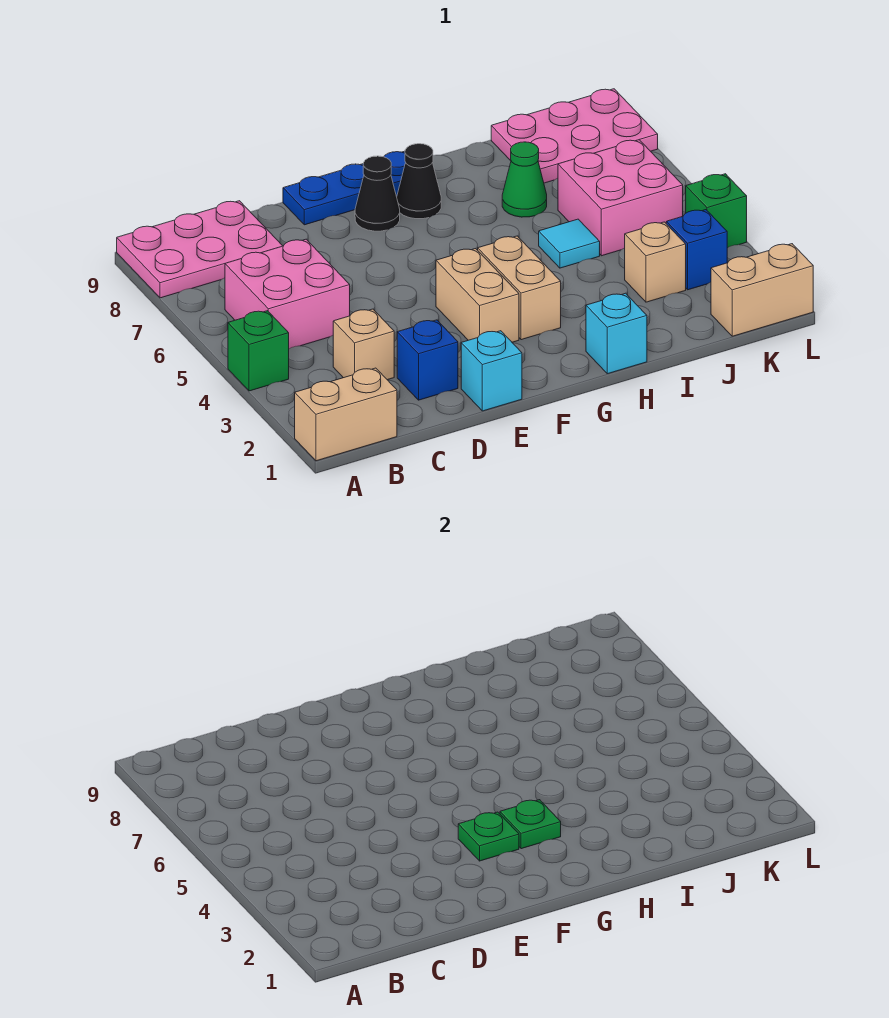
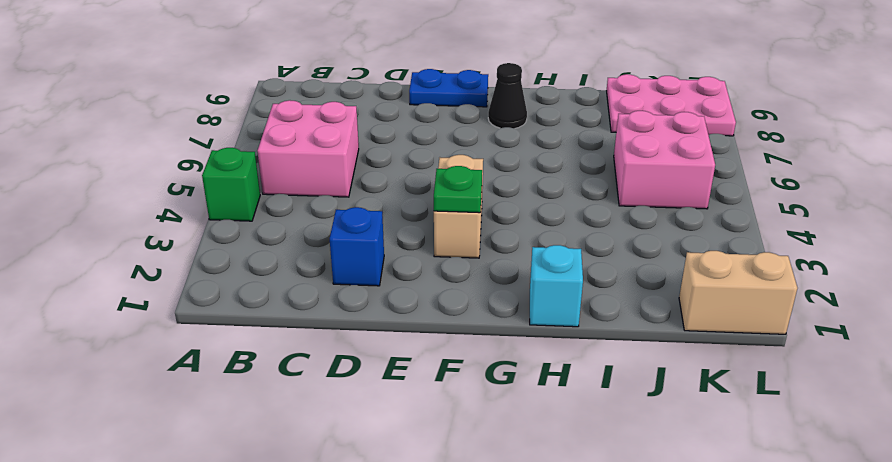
blue plate E9:F9 level 1 -> blue plate E9:G9 level 1
none -> tan brick A1:B1 level 1
none -> pink plate A8:C9 level 1
none -> tan brick C3 level 1

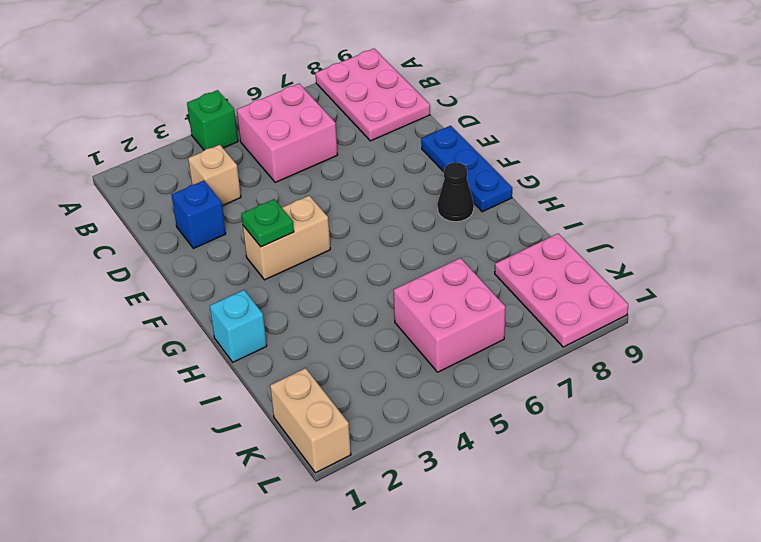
none -> tan brick A1:B1 level 1
none -> cyan brick E1 level 1
none -> black cone F8 level 1

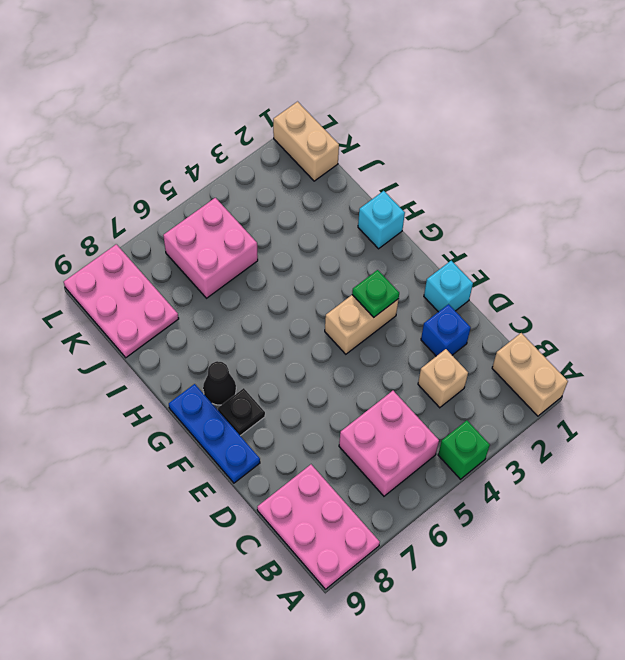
black plate F8 level 1 -> black cone F8 level 1
none -> tan brick G3:G4 level 1
none -> cyan tile I5 level 1
none -> green cone I7 level 1

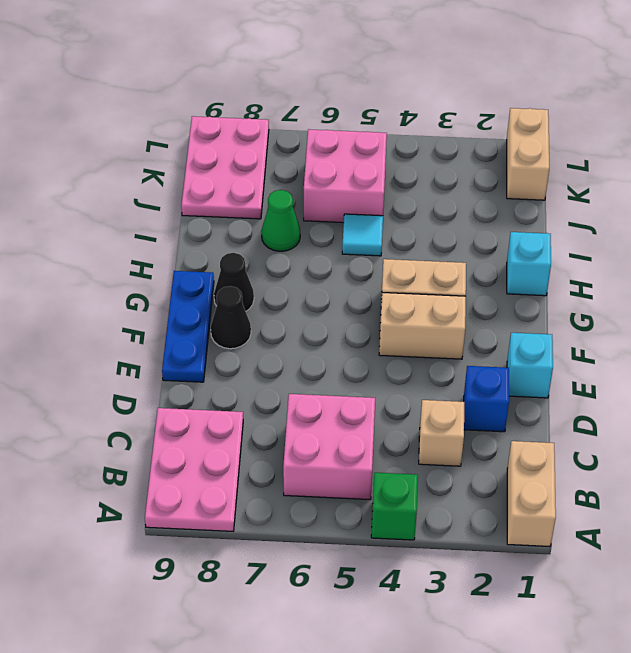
none -> tan brick J3 level 1
none -> blue brick K3 level 1
none -> green brick L4 level 1

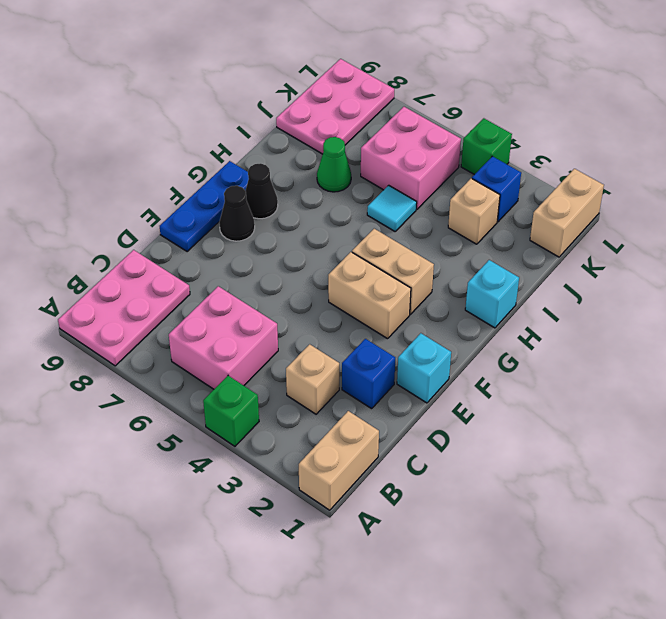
none -> green plate F3 level 2
none -> green plate G3 level 2

